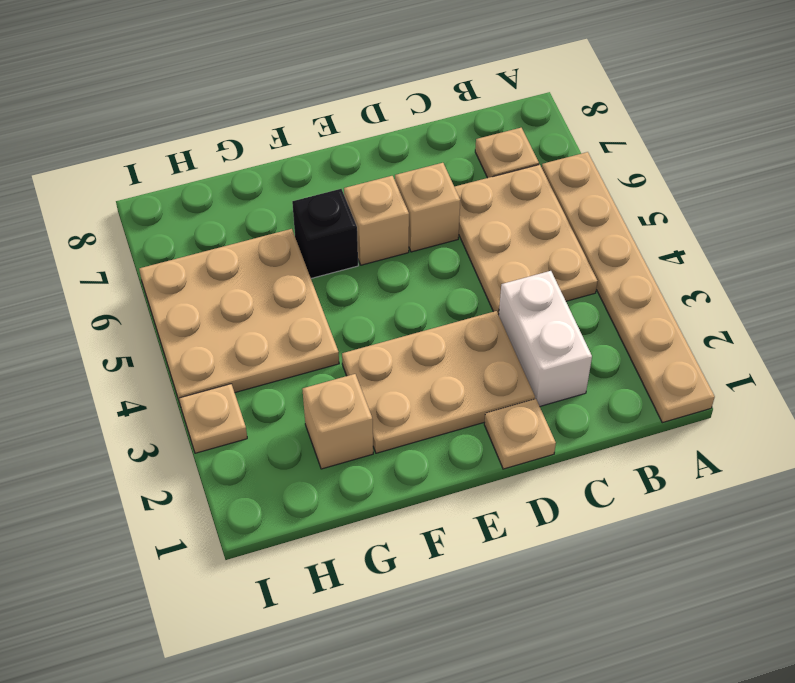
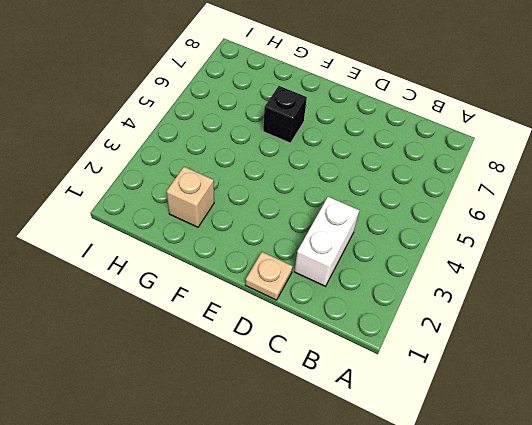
none -> tan plate A1:A6 level 1
none -> tan plate B4:C6 level 1
none -> tan plate B7 level 1

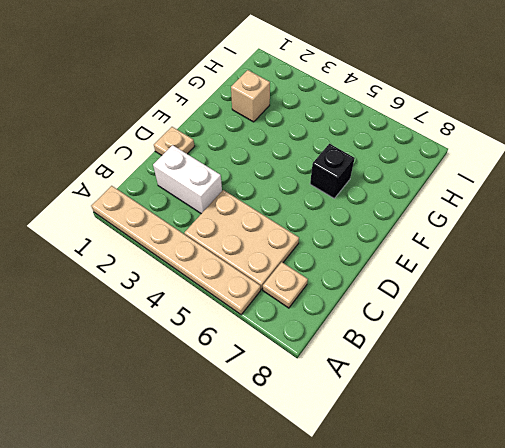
none -> tan plate D2:F3 level 1
none -> tan brick D6 level 1
none -> tan brick E6 level 1

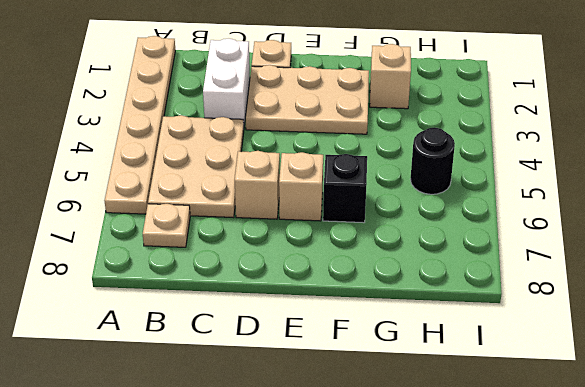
black round brick H5 level 1 -> tan plate G4:I6 level 1
none -> tan plate I3 level 1

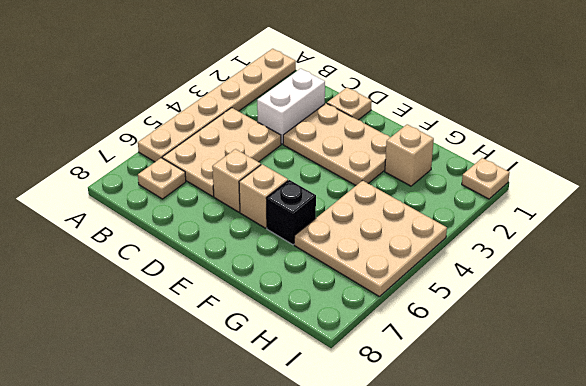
tan plate I1 level 1 -> tan plate I3 level 1

